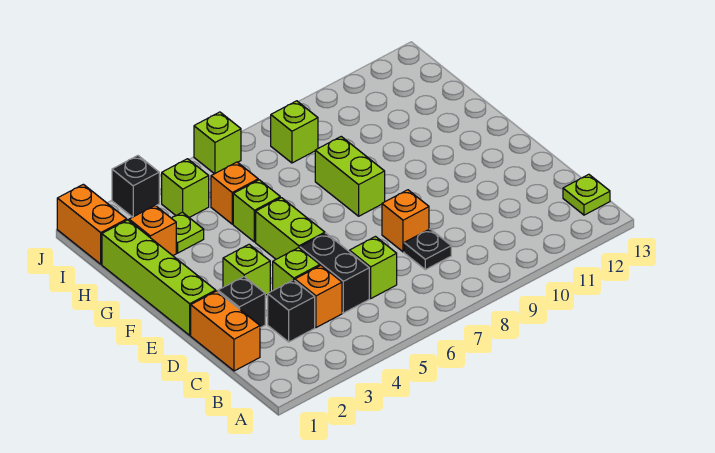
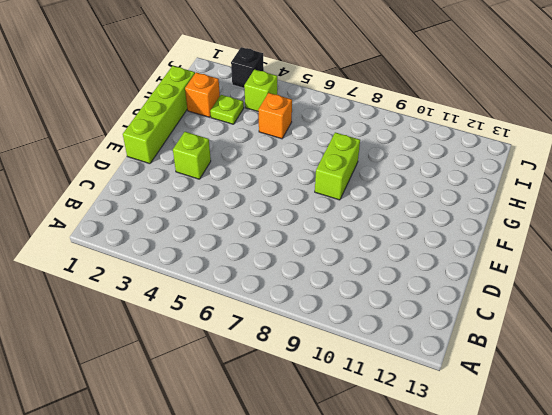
none -> lime plate B13 level 1
none -> orange brick C1:D1 level 1
none -> black brick C3 level 1

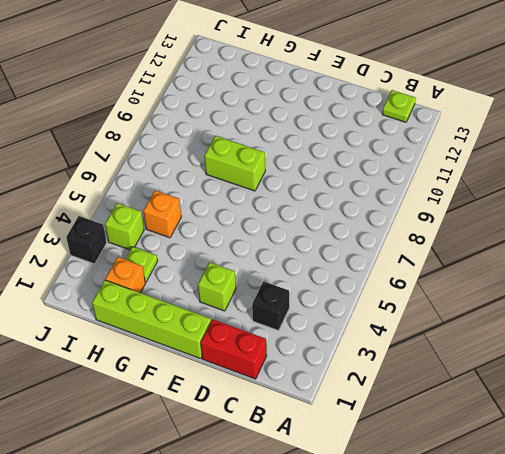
red brick C1:D1 level 1 -> orange brick C1:D1 level 1
none -> orange brick C4 level 1
none -> black brick C5:D5 level 1
none -> lime brick C6 level 1

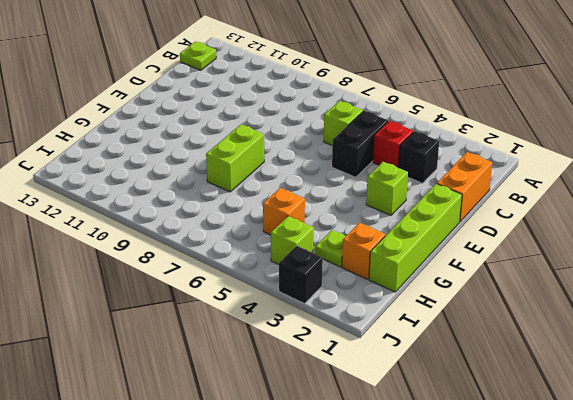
red brick C4 level 1 -> orange brick C4 level 1
none -> black plate C8 level 1
none -> black brick D2 level 1
none -> lime brick D4 level 1

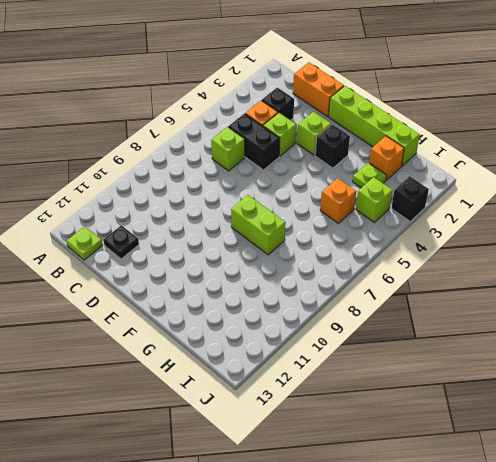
black plate C12 level 1 -> black plate C8 level 1
black brick F3 level 1 -> black brick D2 level 1
none -> orange brick D8 level 1
none -> lime brick E5:F5 level 1
none -> lime brick G5 level 1

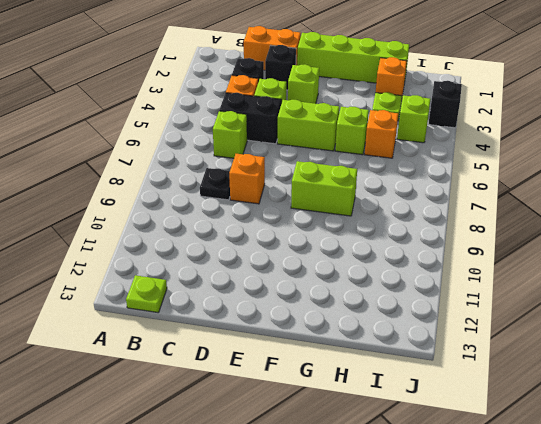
none -> orange brick I1:J1 level 1
none -> lime brick I8 level 1
none -> lime brick J6 level 1

